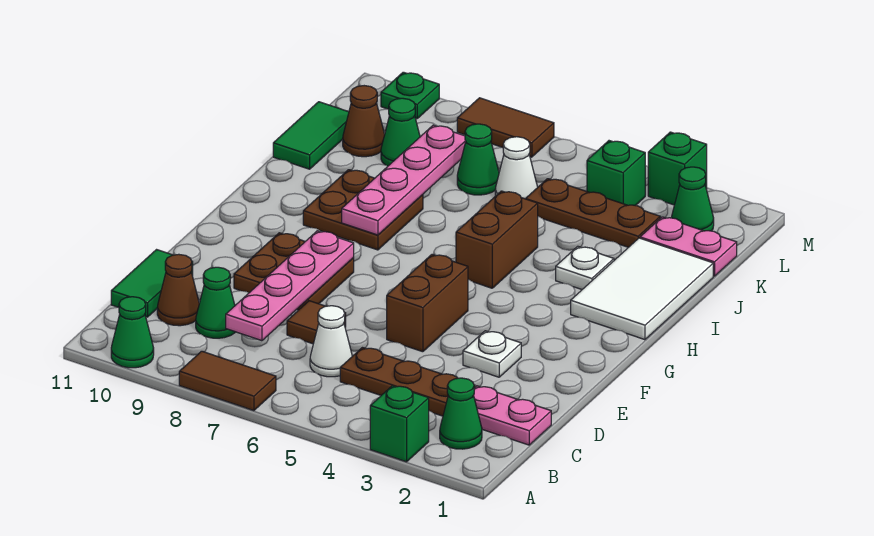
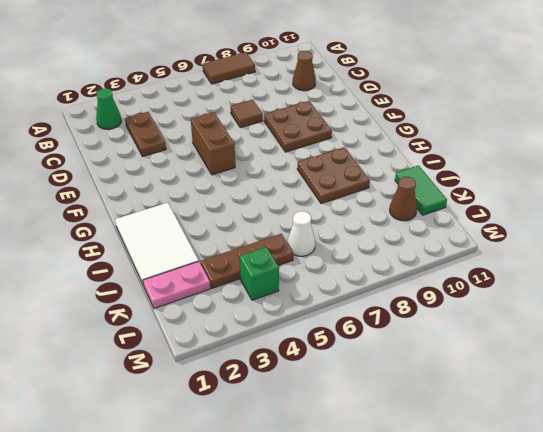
brown plate C3:D3 level 1 -> brown plate C3:C5 level 1
none -> green brick A3 level 1
none -> green cone A10 level 1
none -> pink plate C1:C2 level 1
none -> white cone C6 level 1

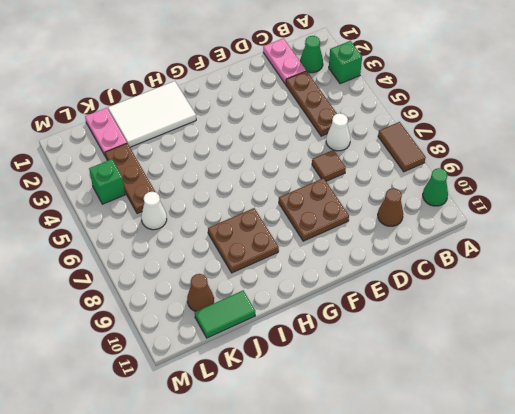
none -> green cone C9 level 1
none -> green tile C11:D11 level 1
none -> white plate E3 level 1
none -> brown brick E5:F5 level 1

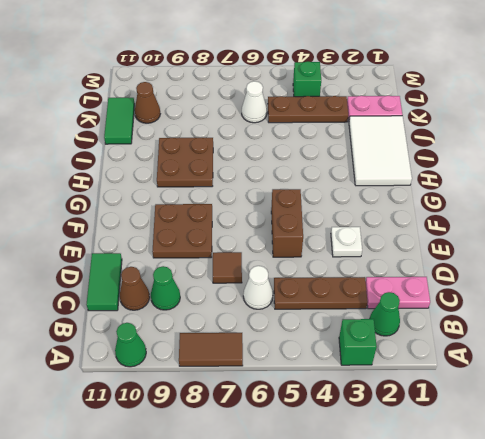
none -> brown brick H5:I5 level 1
none -> white plate I3 level 1
none -> green cone K7 level 1
none -> green cone K9 level 1

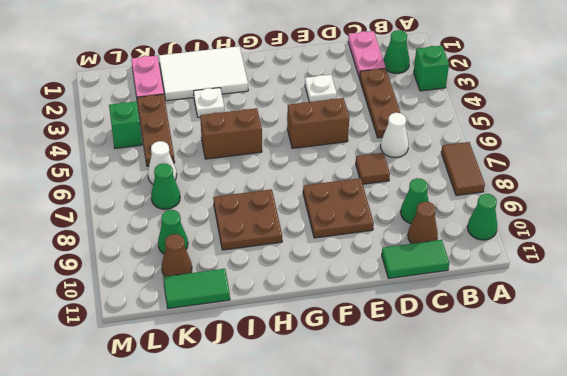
none -> green cone L2 level 1
none -> green brick M3 level 1
none -> brown tile M7:M8 level 1
none -> green plate M10 level 1

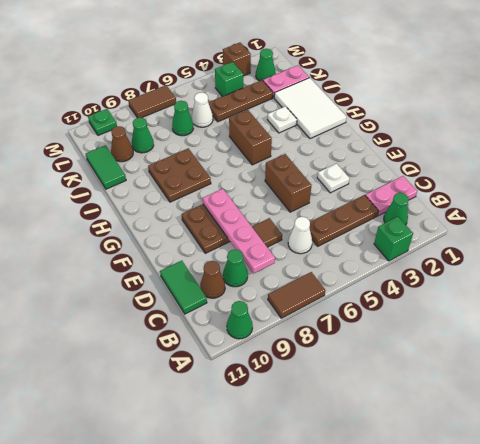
brown brick M3 level 1 -> green brick M3 level 1
none -> pink plate H8:K8 level 2

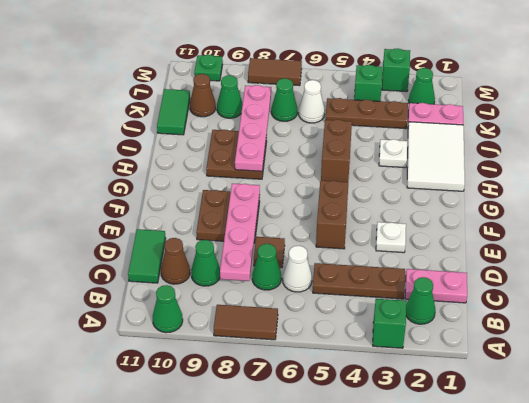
green cone C7 level 1 -> none

